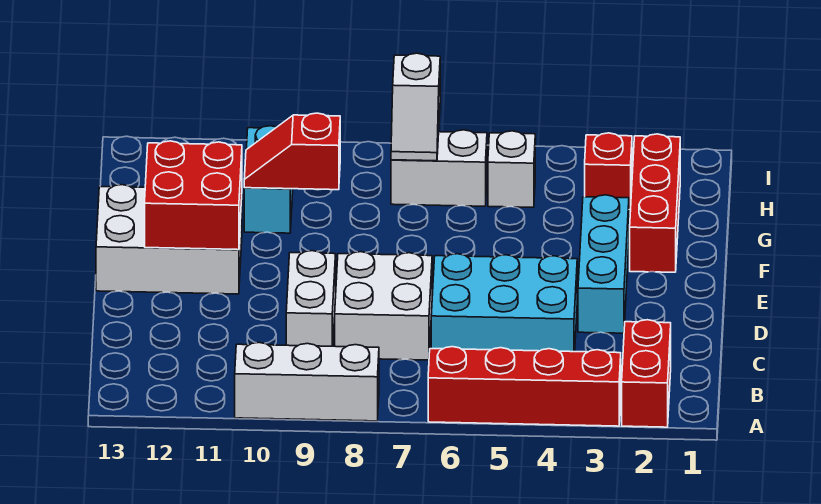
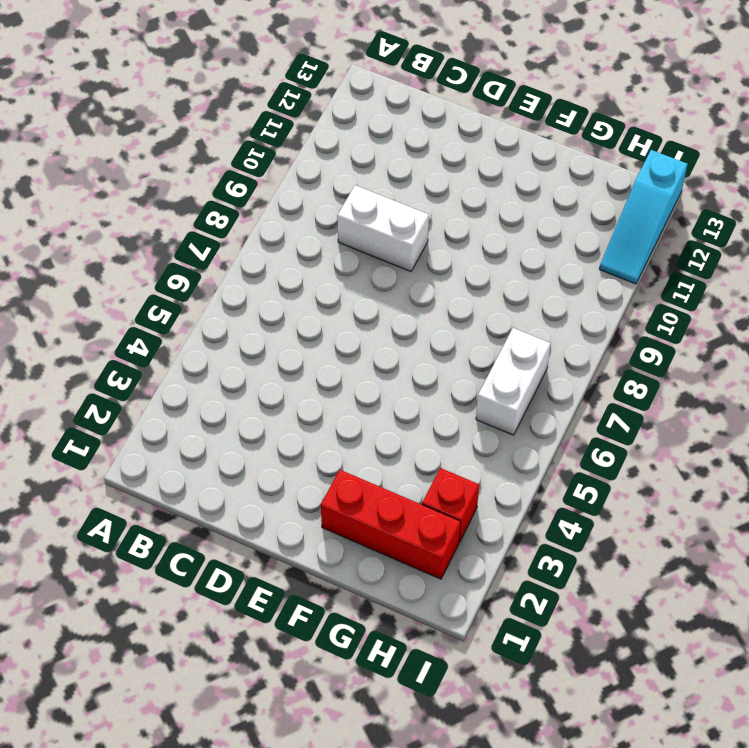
cyan slope I11:I13 level 1 top 13 -> none
none -> red brick A2:B2 level 1
none -> red brick A3:A6 level 1
none -> white brick A8:A10 level 1

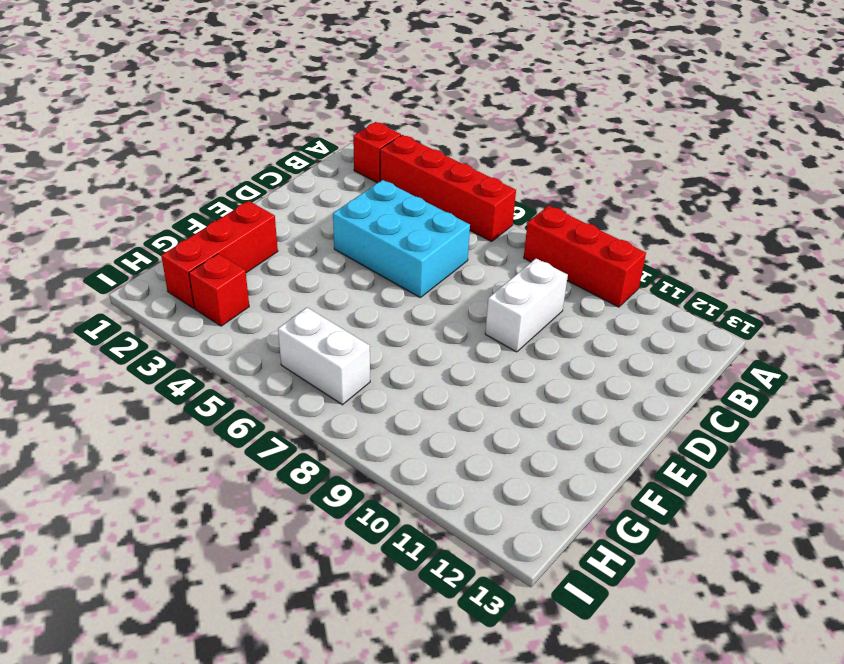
red brick A2 level 1 -> red brick A2:B2 level 1
red brick A8:A10 level 1 -> white brick A8:A10 level 1
none -> white brick C7:D8 level 1
none -> cyan brick D3:F3 level 1
none -> white brick E11:F13 level 1

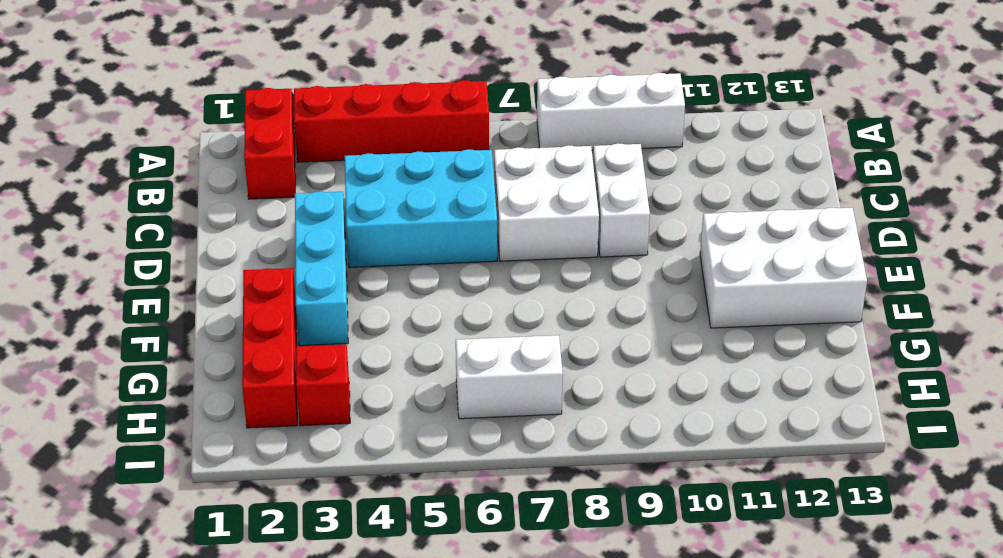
none -> cyan brick G10:H10 level 1
none -> white brick H5 level 1
none -> red brick E11:F12 level 2

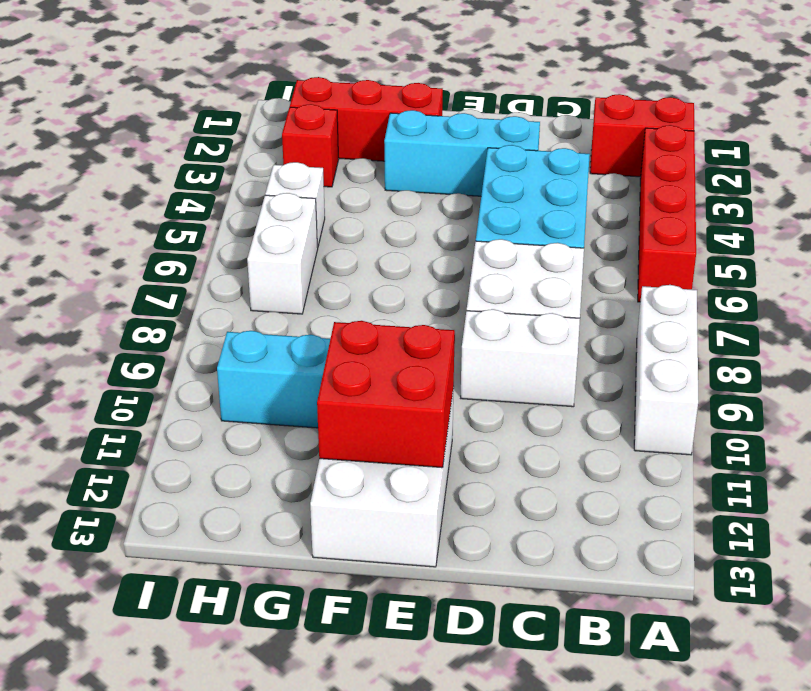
none -> red slope G9:G10 level 2 top 9
none -> white slope H7:I7 level 2 top I

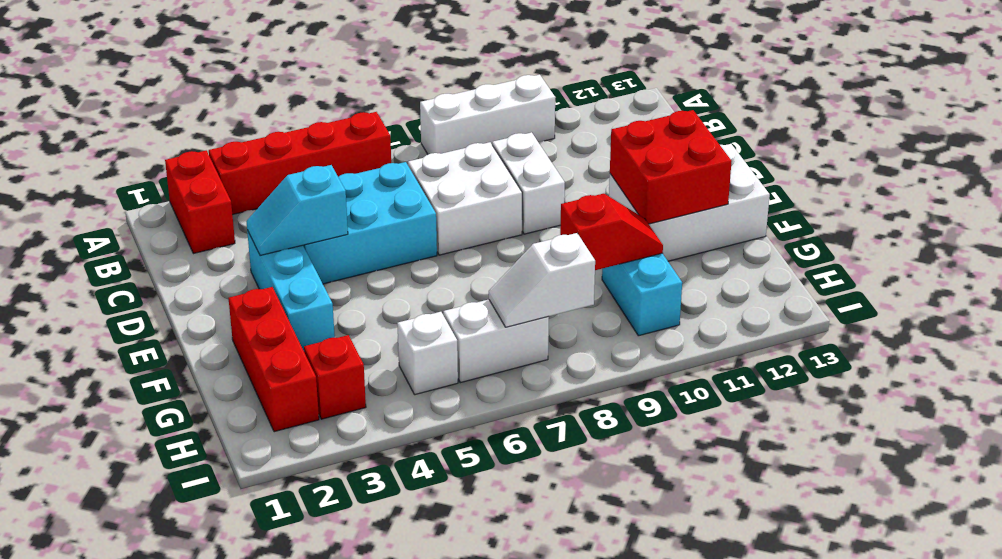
cyan slope D3:D4 level 2 top 4 -> none
white slope H7:H8 level 2 top 8 -> white slope H7:I7 level 2 top I

